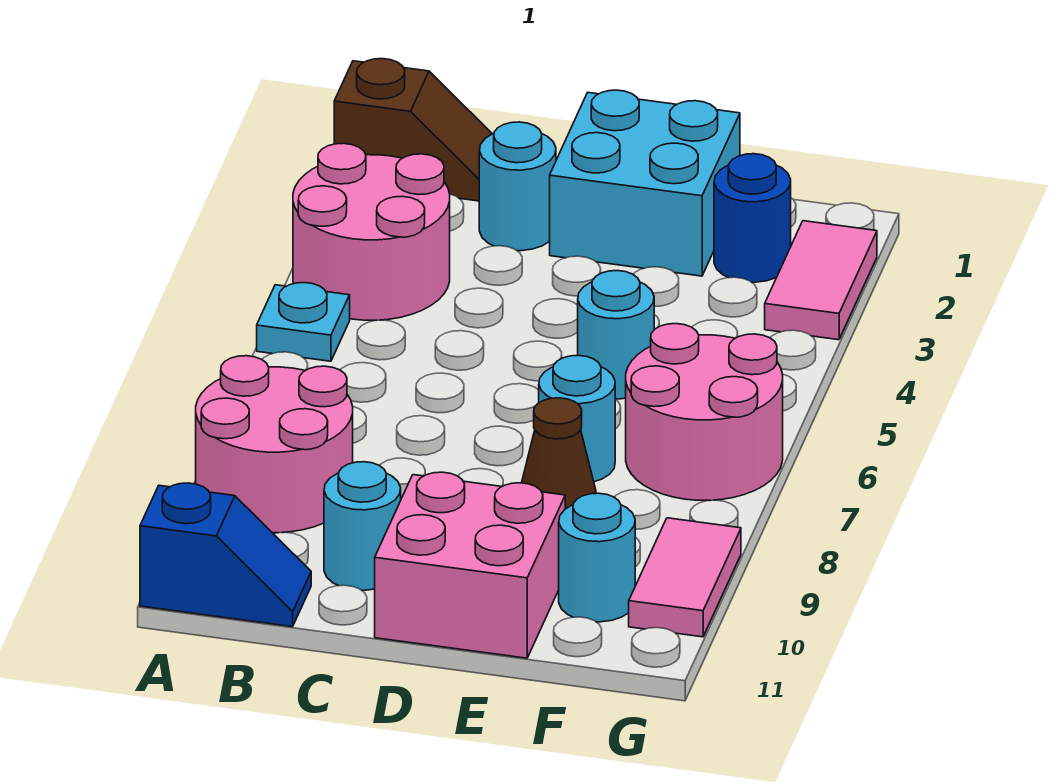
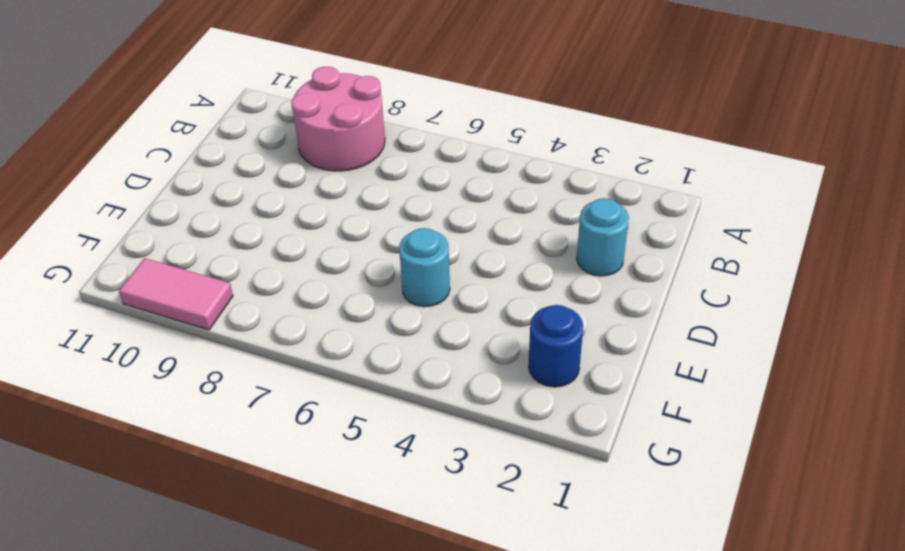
none -> brown slope A1:B1 level 1 top A
none -> pink round brick A3:B4 level 1
none -> cyan plate A5 level 1

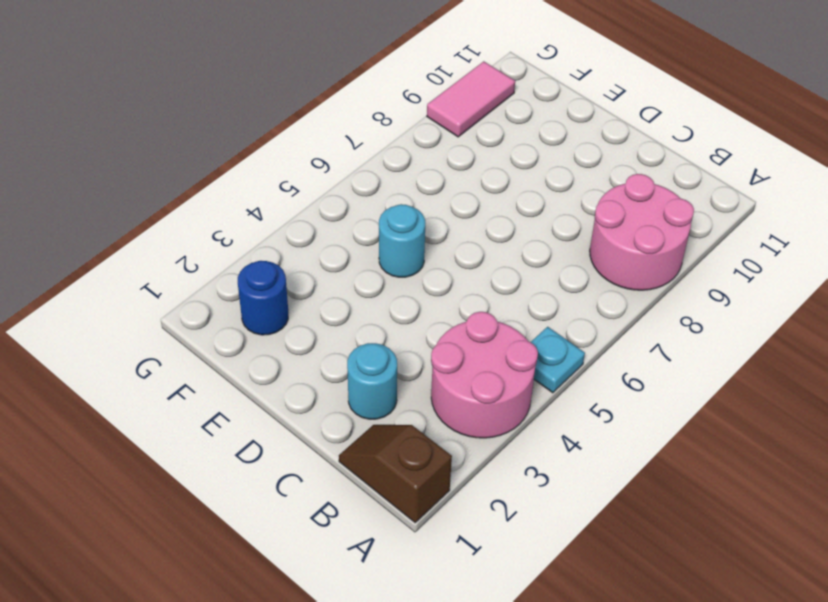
none -> blue slope A11:B11 level 1 top A
none -> cyan round brick C10 level 1
none -> cyan brick D1:E2 level 1

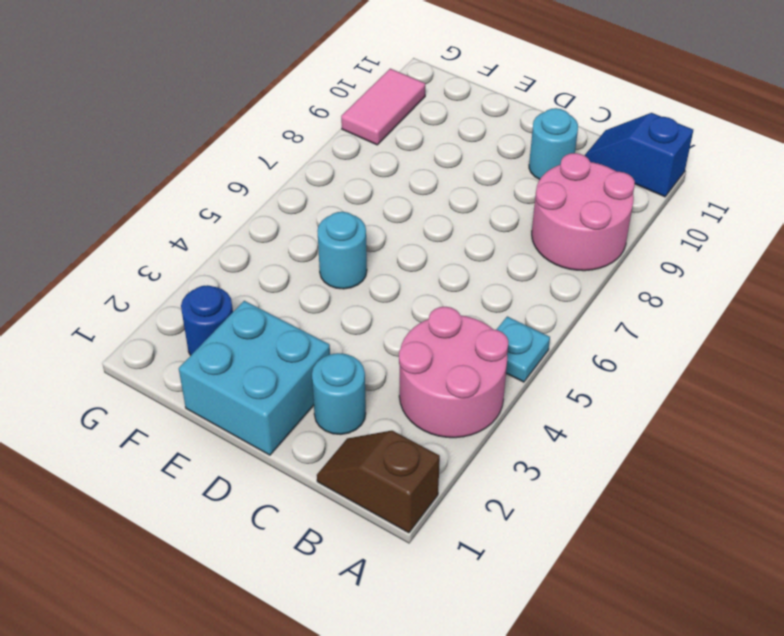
none -> pink brick D10:E11 level 1
none -> cyan round brick E7 level 1
none -> brown cone E8 level 1

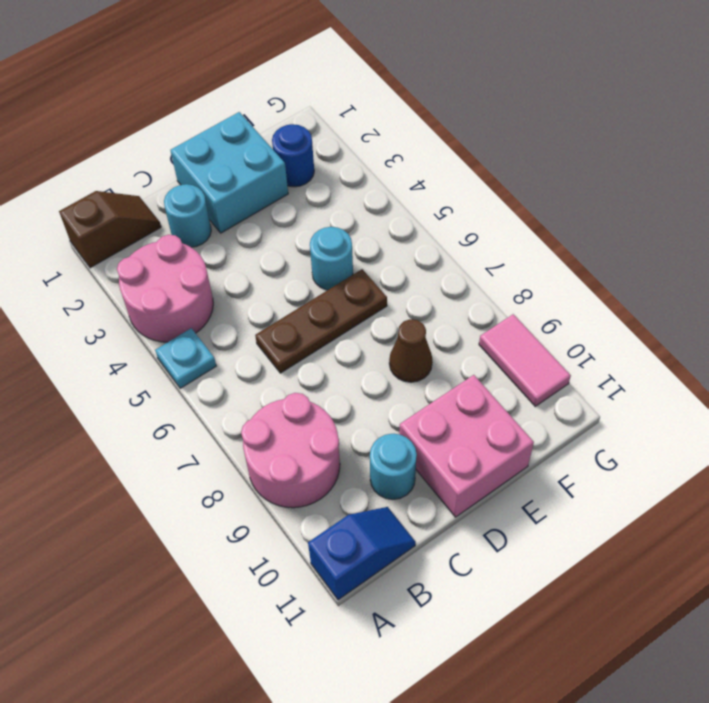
brown plate C6:E6 level 1 -> none
none -> cyan round brick E7 level 1
none -> pink round brick F6:G7 level 1
none -> cyan round brick F10 level 1

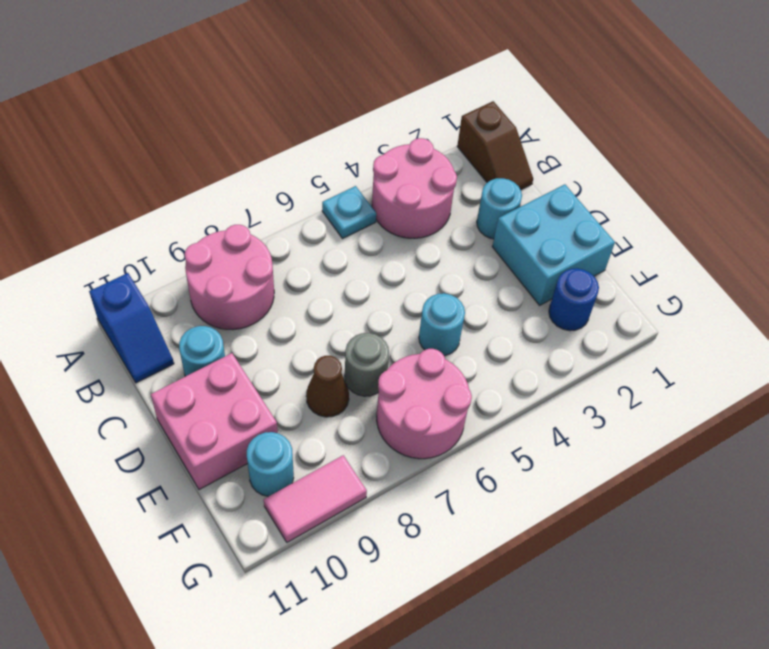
grey round brick E7 level 1 -> cyan round brick E7 level 1
none -> pink tile G2:G3 level 1

